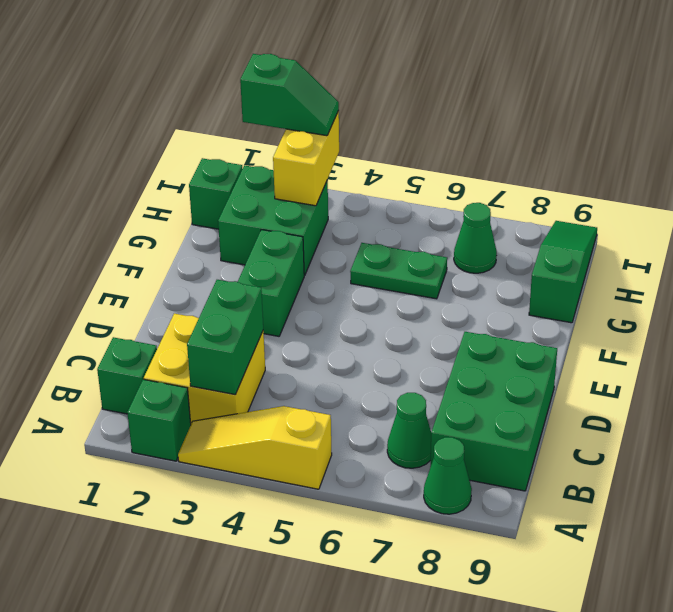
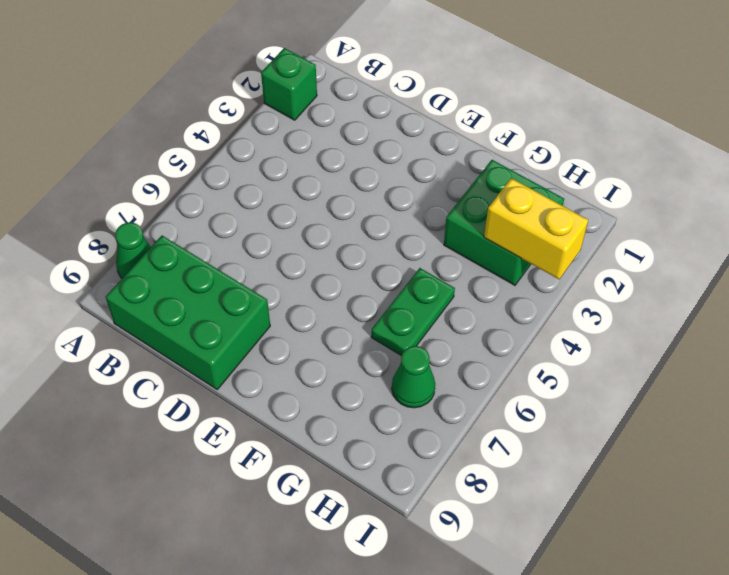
none -> yellow slope A3:A5 level 1 top 5
none -> green brick B1 level 1
none -> yellow brick B2:C3 level 1

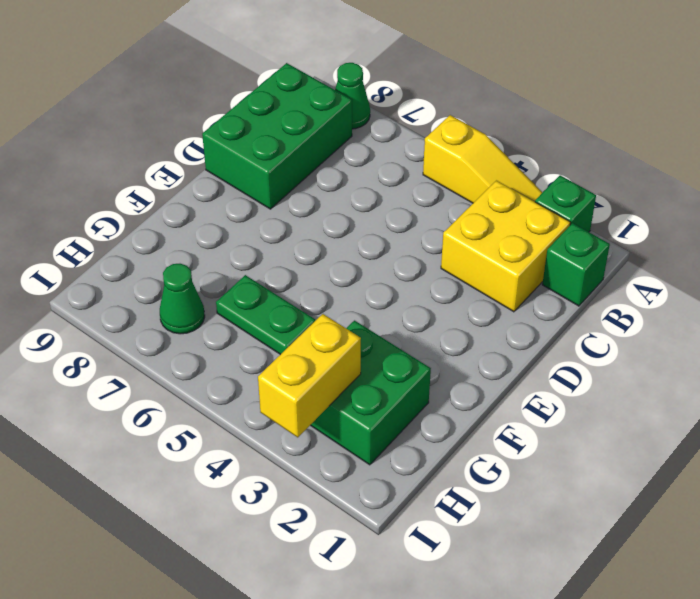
none -> green cone B7 level 1
none -> green brick E3:F3 level 1
none -> green slope G9:I9 level 1 top G

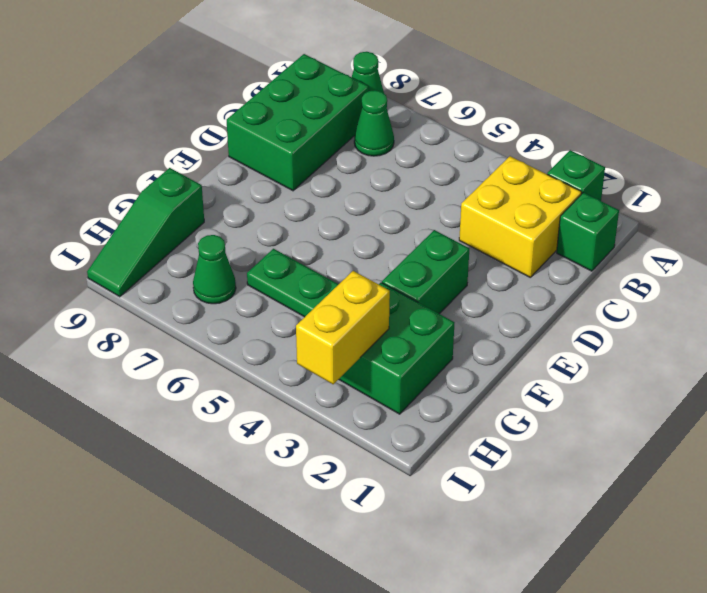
none -> yellow slope A3:A5 level 1 top 5
none -> green brick H1 level 1
none -> green brick B3:C3 level 2

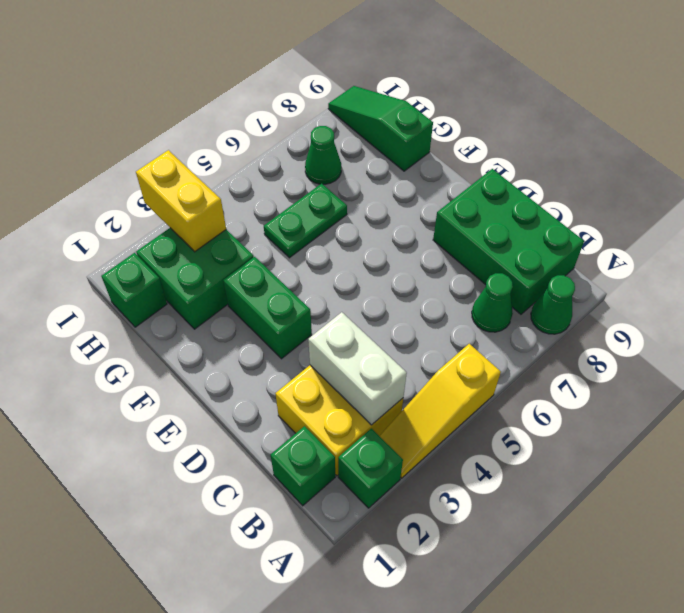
white brick B3:C3 level 2 -> green brick B3:C3 level 2
none -> green slope I2:I3 level 3 top 2

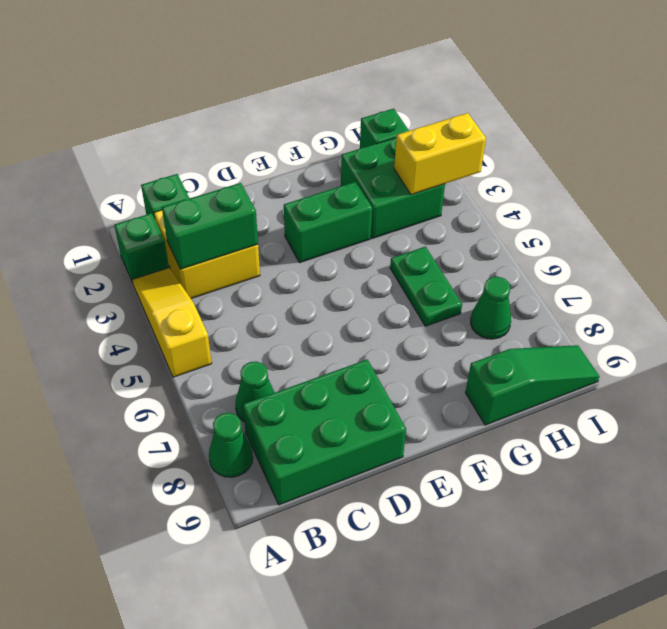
none -> green slope I2:I3 level 3 top 2

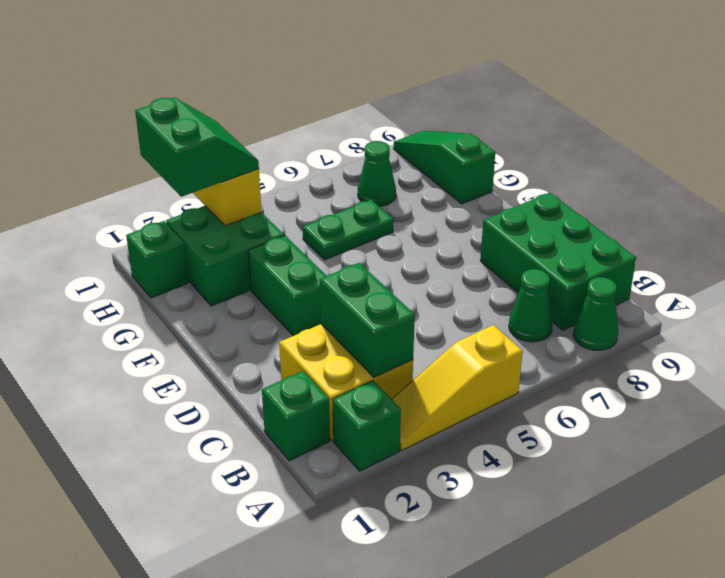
green slope H2:I3 level 3 top 2 -> green slope I2:I3 level 3 top 2

